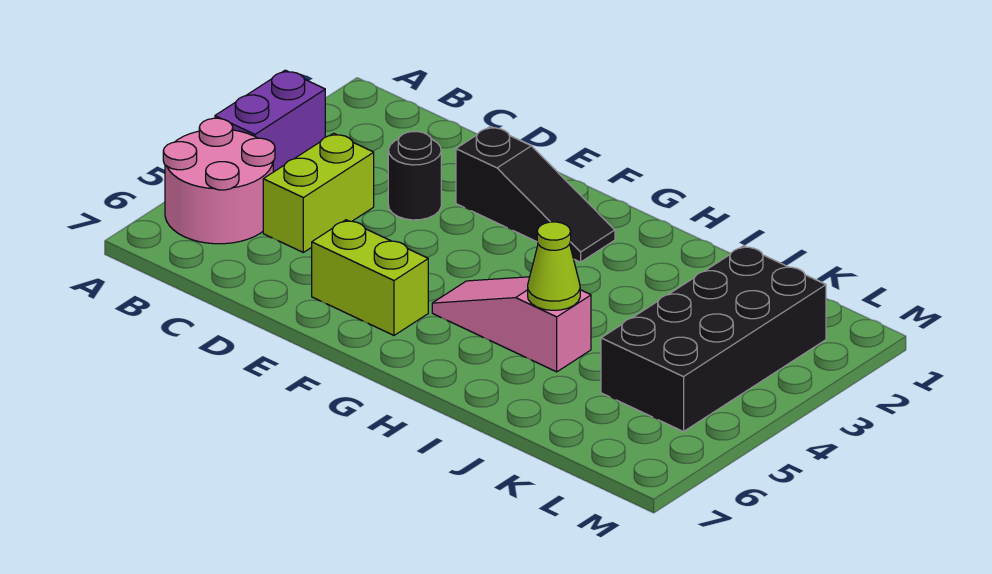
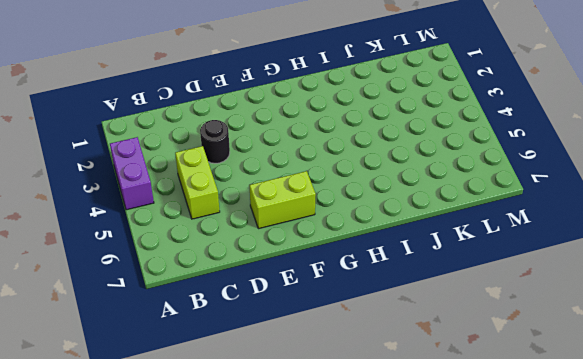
none -> pink round brick A5:B6 level 1
none -> black slope E2:G2 level 1 top E

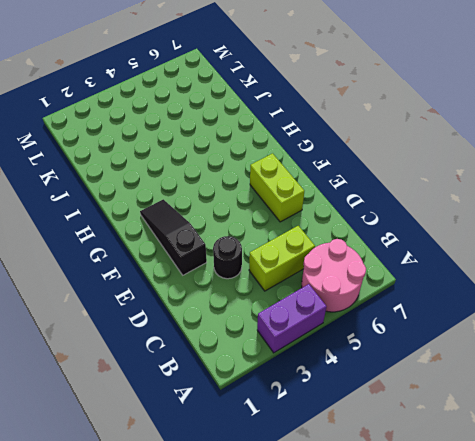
none -> pink slope G5:I5 level 1 top I
none -> black brick K2:L5 level 1

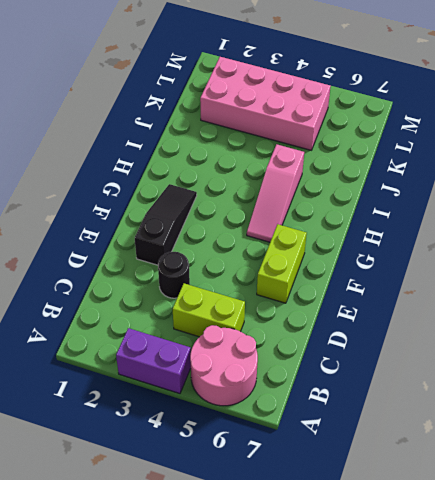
pink brick K2:L5 level 1 -> black brick K2:L5 level 1
none -> lime cone I5 level 2

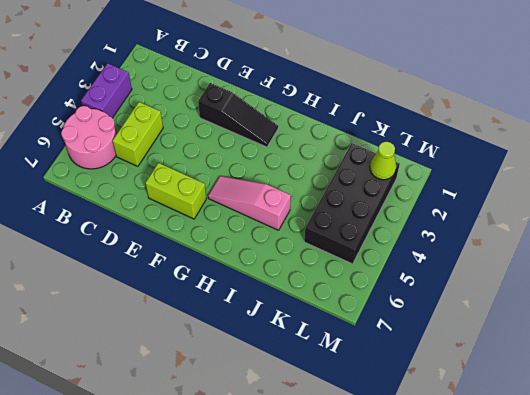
lime cone L2 level 2 -> lime cone I5 level 2
none -> black round brick D3 level 1

